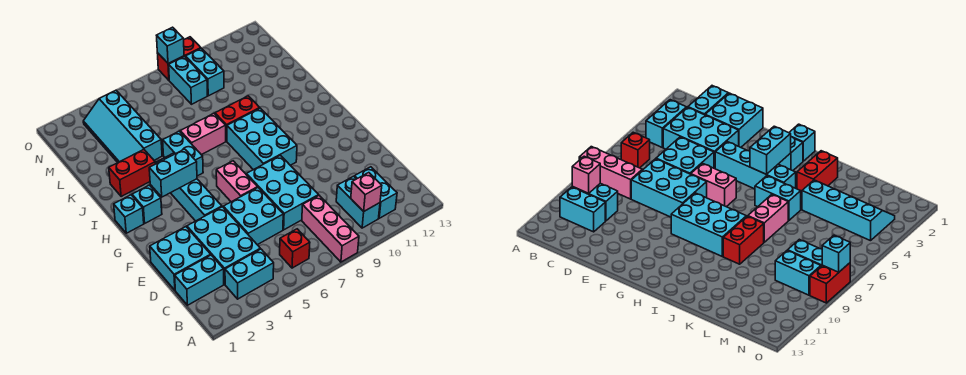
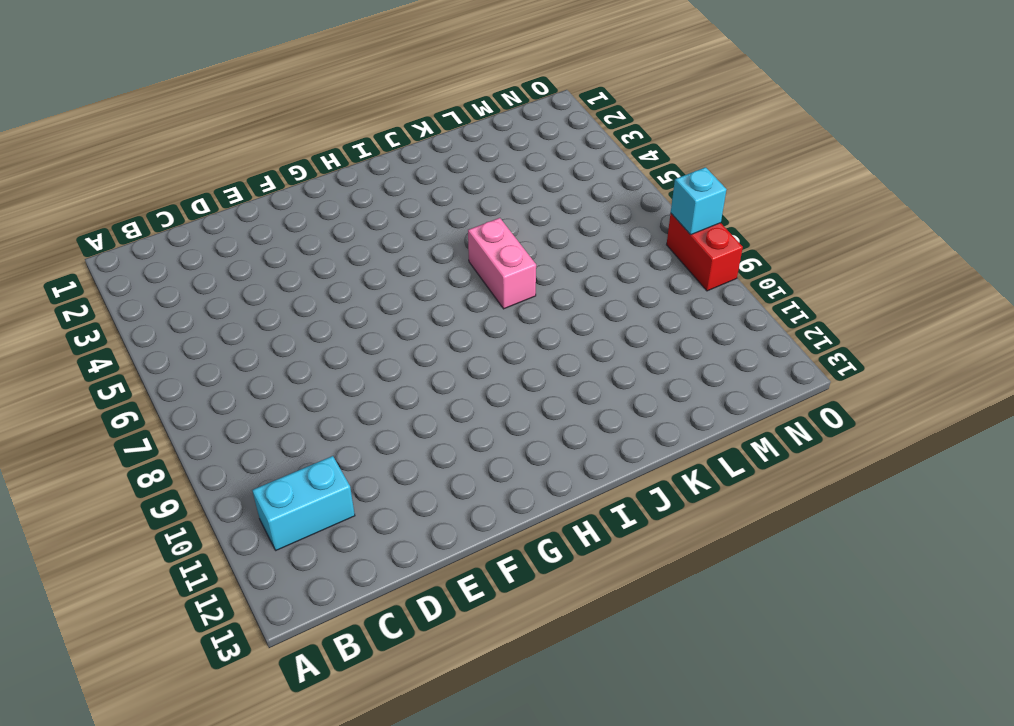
none -> pink brick A8:C8 level 1
none -> cyan brick B3:B4 level 1
none -> red brick B6 level 1

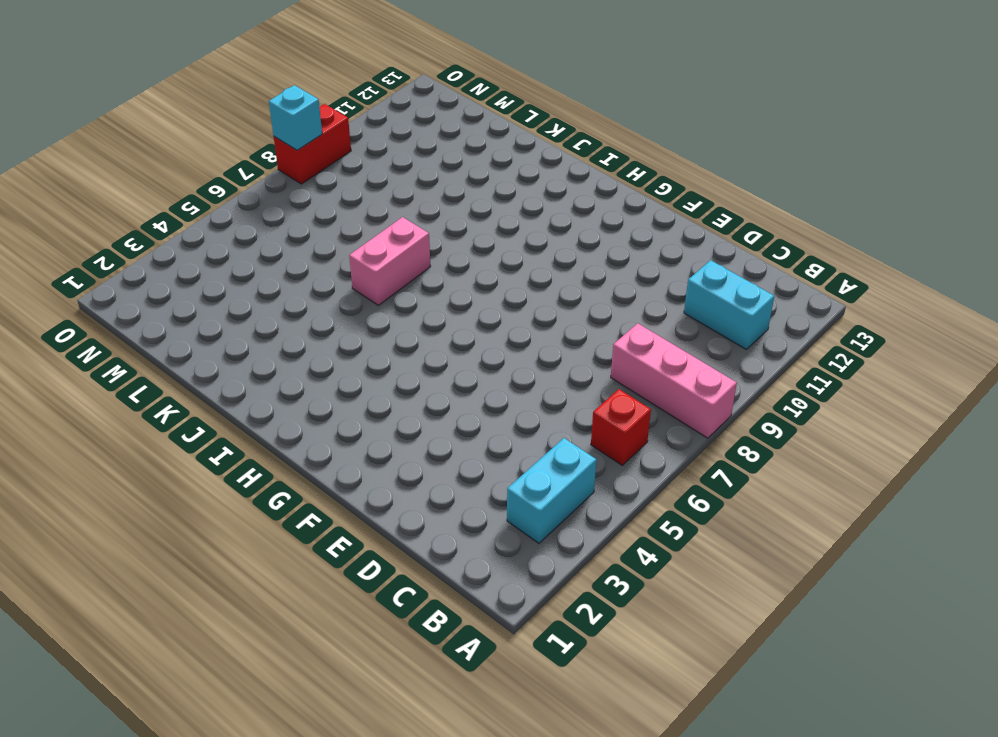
none -> cyan brick B10:C10 level 1
none -> cyan brick C1:C2 level 1
none -> cyan brick C3:E4 level 1

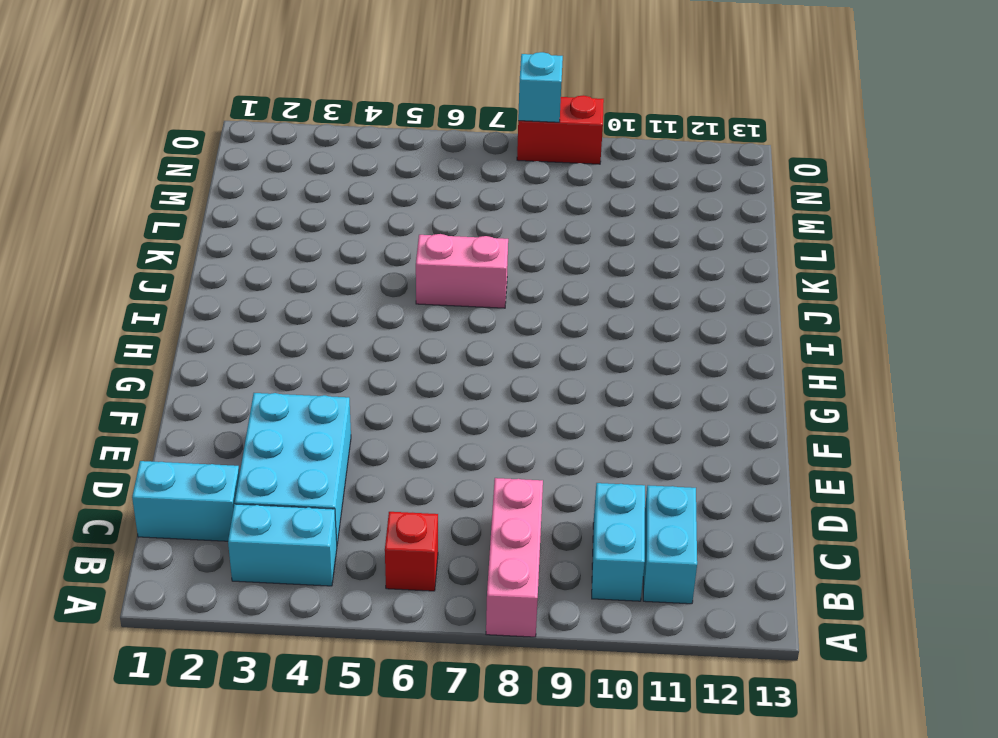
none -> cyan brick D1:E2 level 1
none -> cyan brick D5:E6 level 1
none -> cyan brick D7:F8 level 1

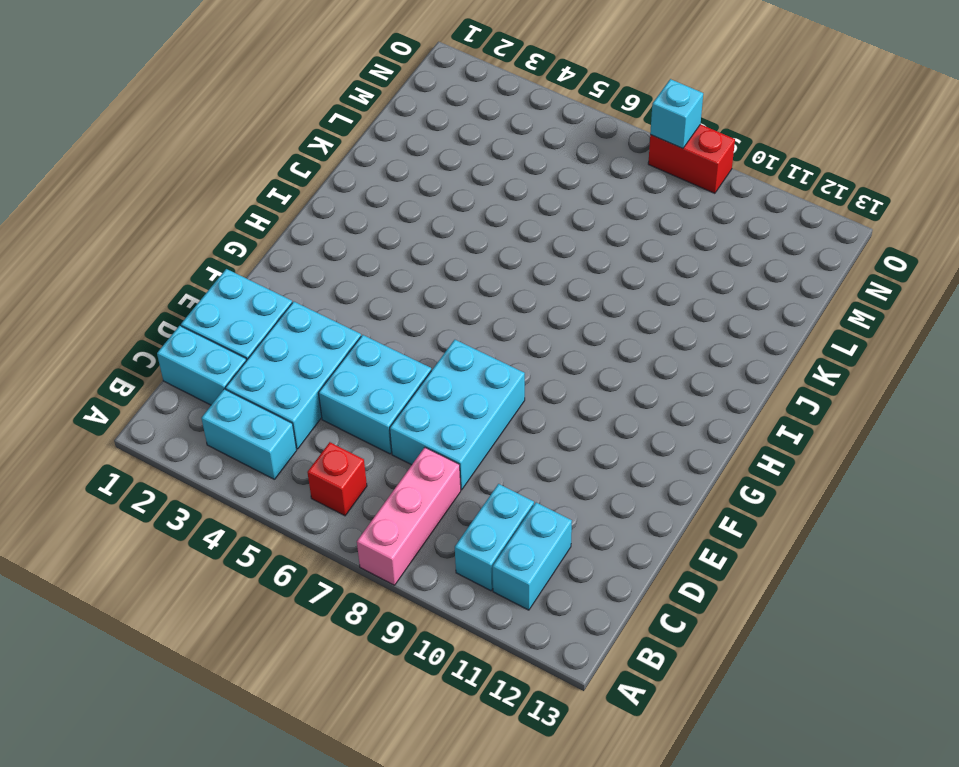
none -> cyan brick F4:I4 level 1
none -> pink brick F6:G6 level 1
none -> cyan brick G8:I9 level 1

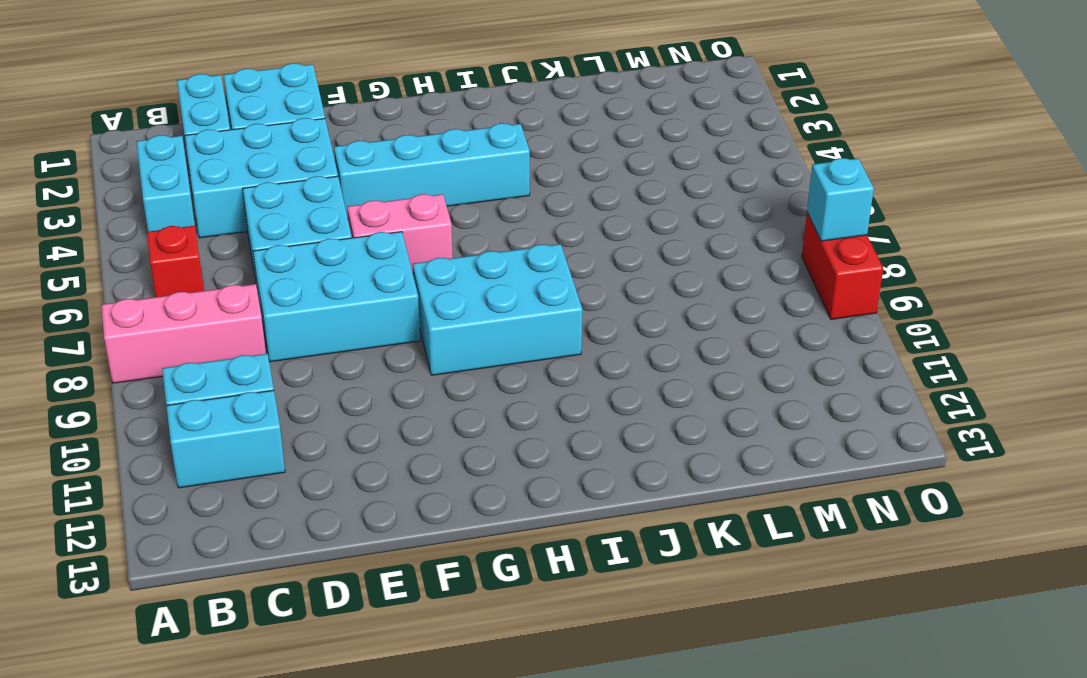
none -> cyan brick H1 level 1
none -> cyan brick H2 level 1
none -> cyan brick I5:J5 level 1

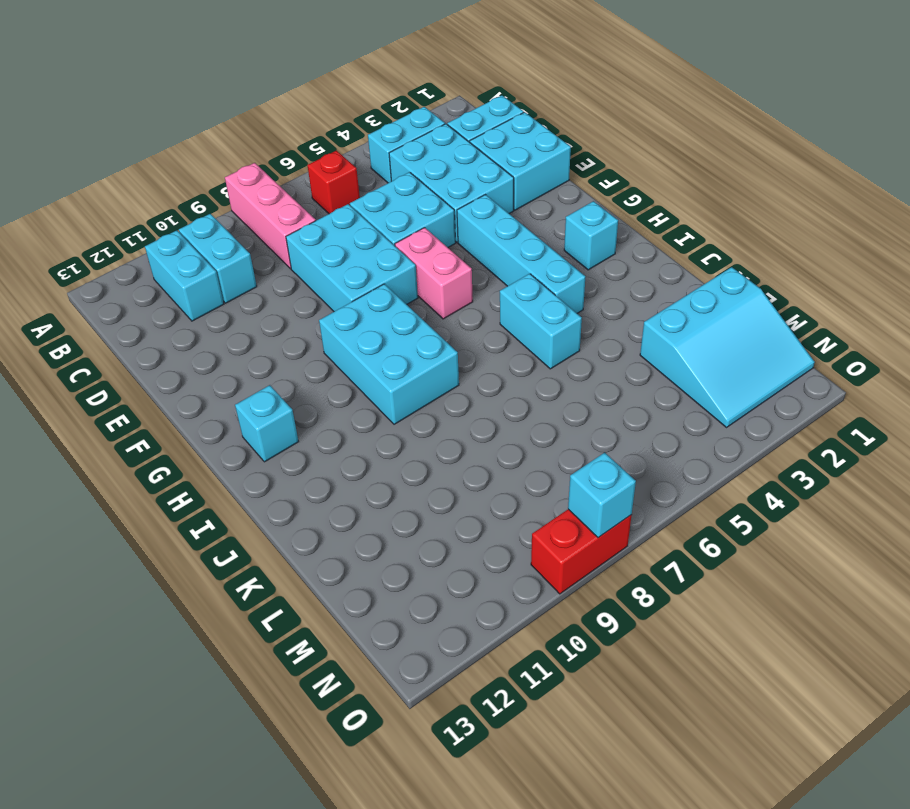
cyan brick H12 level 1 -> cyan brick H1 level 1
cyan slope L1:N3 level 1 top L -> cyan slope K3:N4 level 1 top 4
none -> red brick J2:J3 level 1
none -> pink brick J6:J7 level 1
none -> red brick J8:J9 level 1

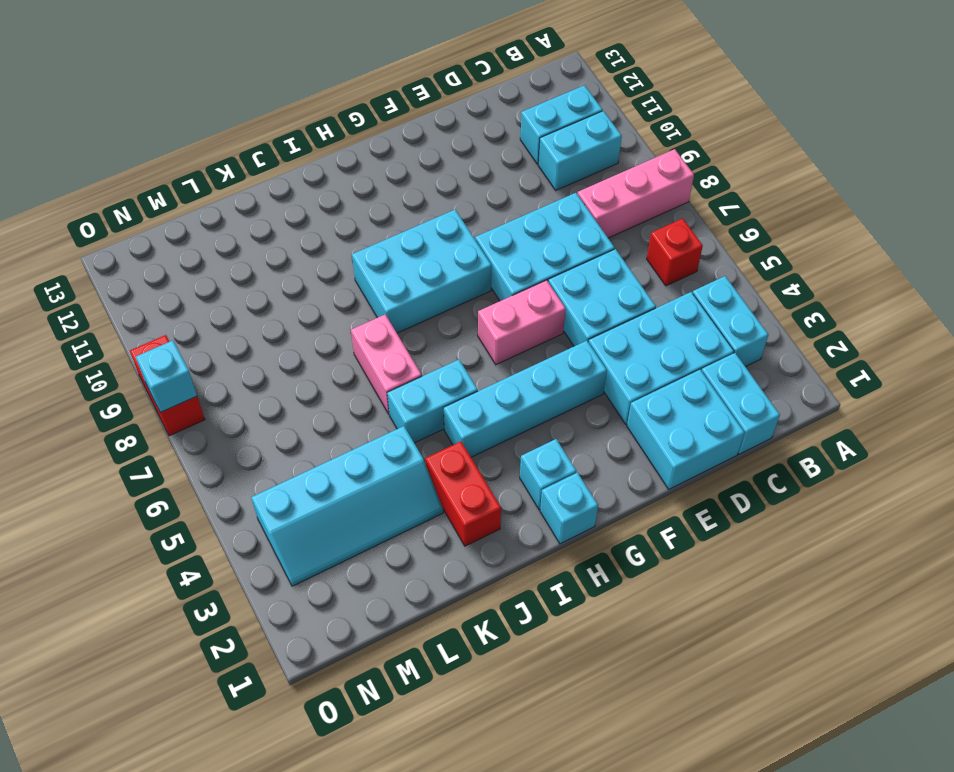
none -> red brick J8:J9 level 1
none -> cyan brick M8:N8 level 1
none -> cyan brick M9:N9 level 1

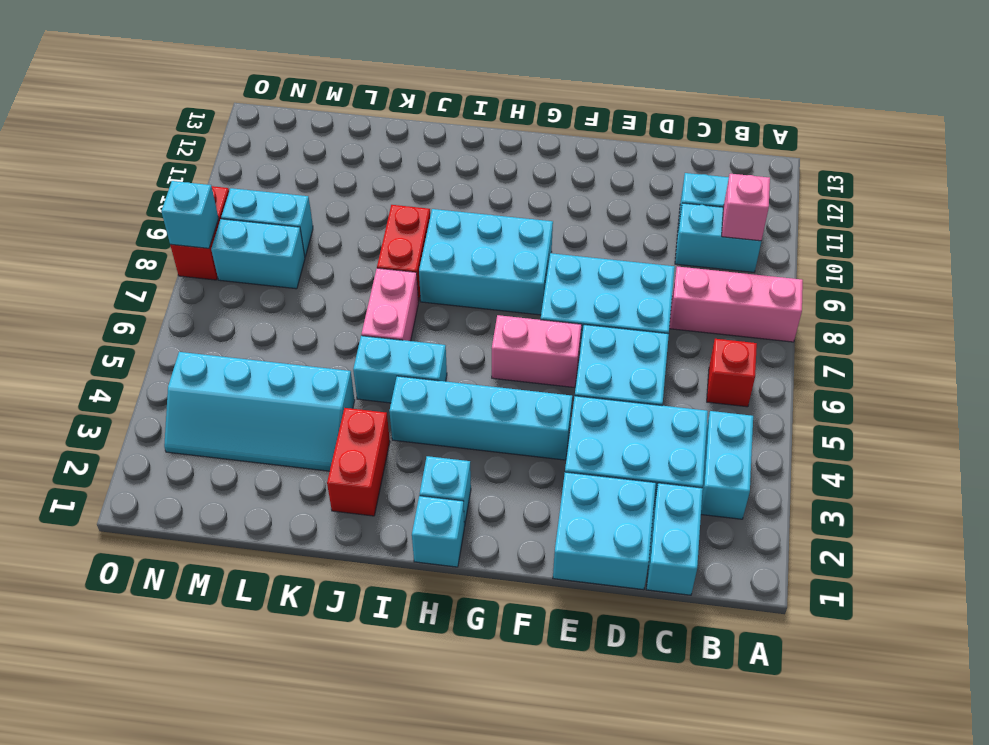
none -> cyan brick H3:H4 level 2

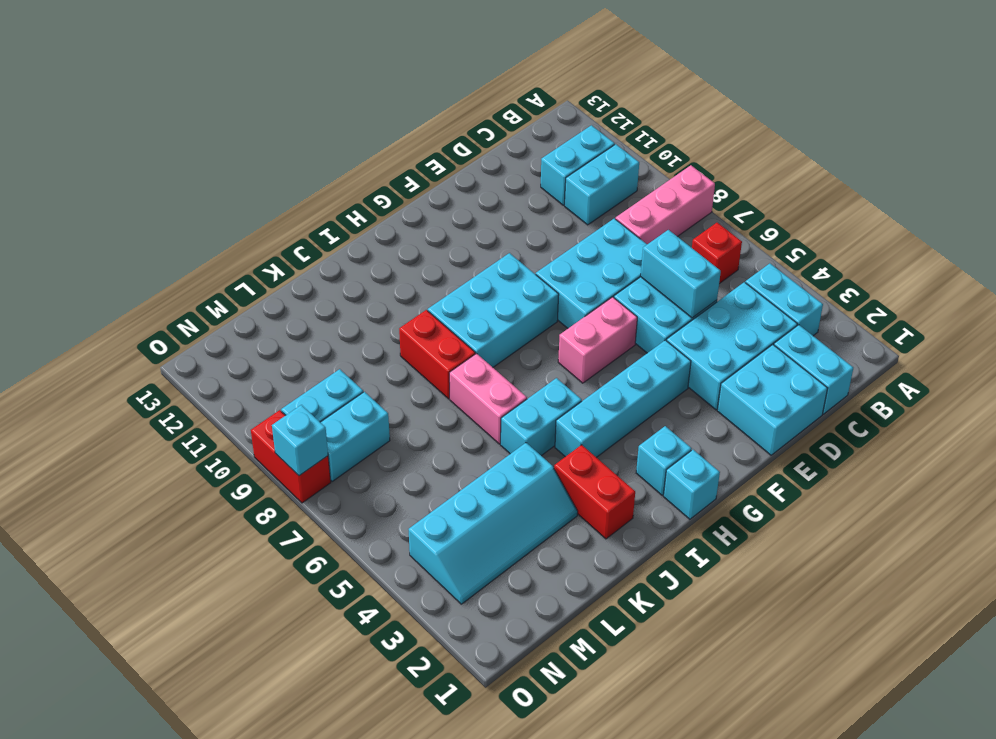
cyan brick D5:D6 level 2 -> cyan brick H3:H4 level 2
none -> pink brick B10 level 2

